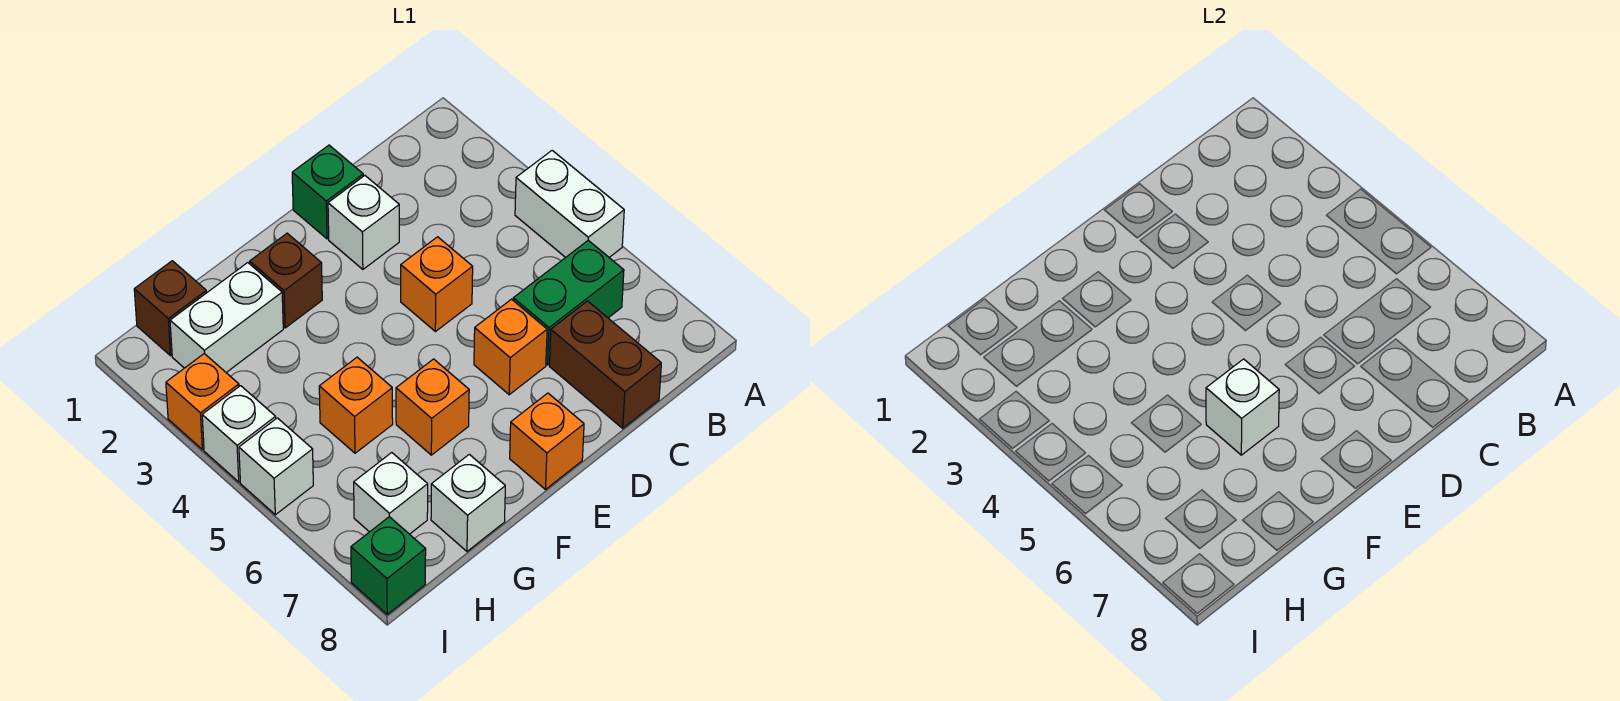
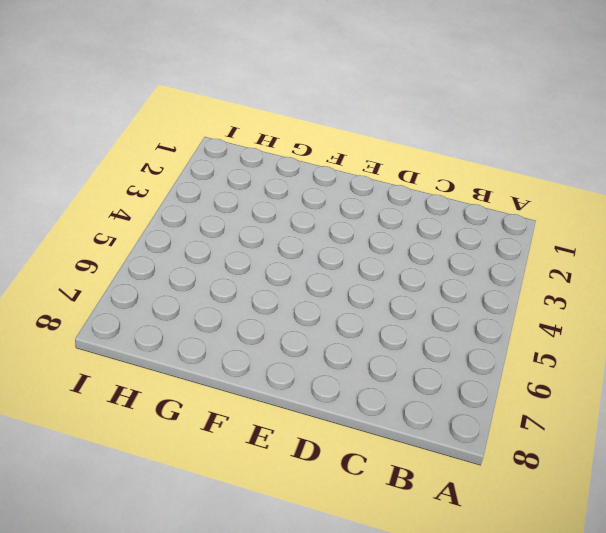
none -> white brick A4:A5 level 1
none -> green brick B6:C6 level 1
none -> brown brick C7:C8 level 1

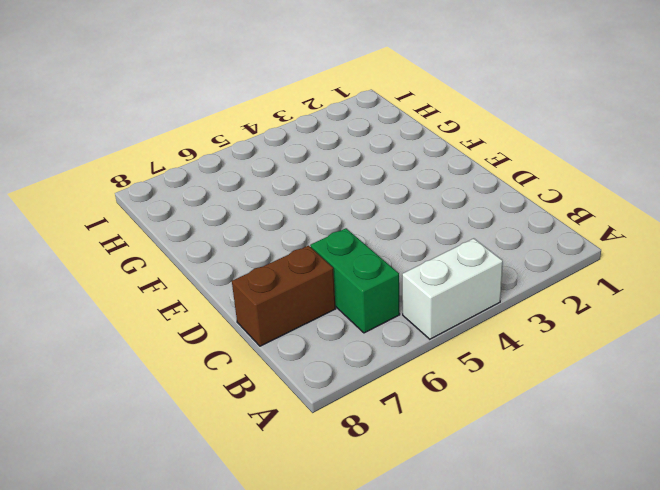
none -> green brick D1 level 1
none -> white brick D2 level 1
none -> orange brick D4 level 1

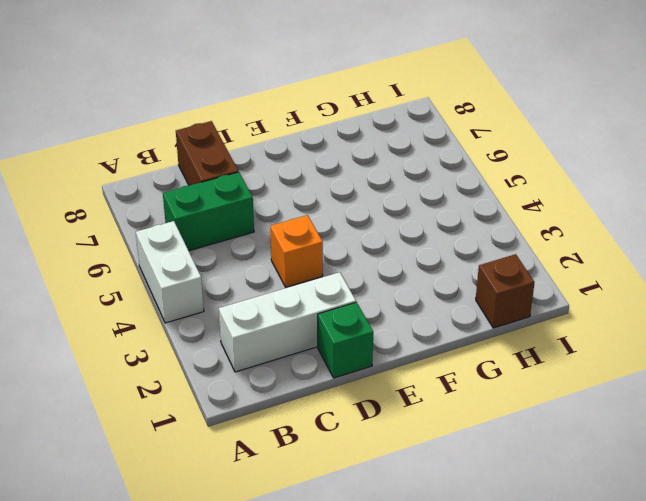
white brick B2:D2 level 1 -> white brick D2 level 1
none -> orange brick D6 level 1
none -> orange brick E8 level 1
none -> brown brick F2 level 1

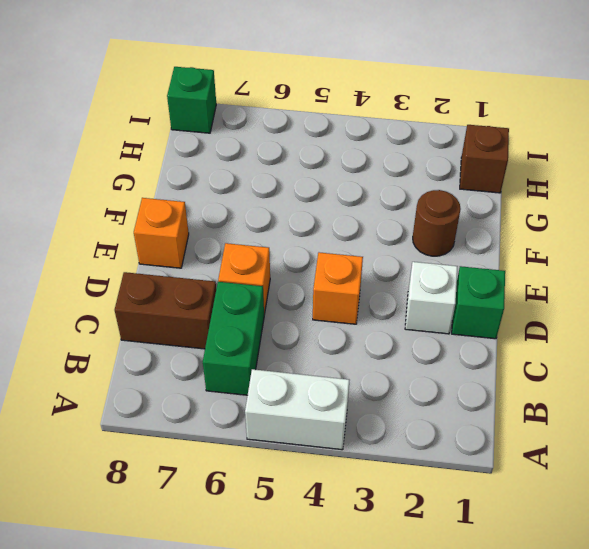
brown round brick F2 level 1 -> brown brick F2 level 1
none -> orange brick F6 level 1
none -> white brick G2:H2 level 1
none -> orange brick G5 level 1

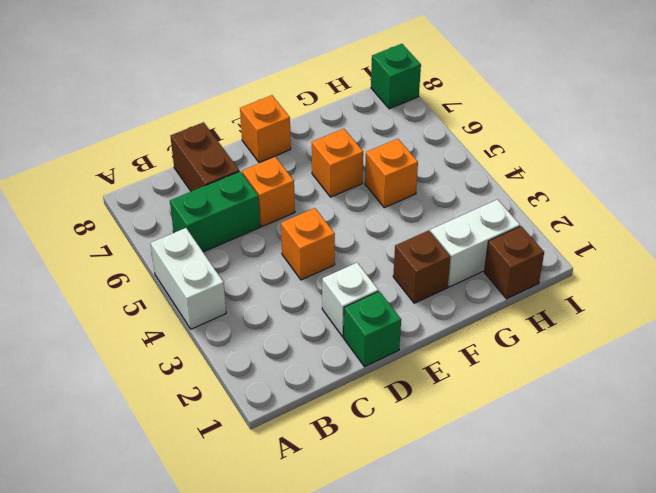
none -> white brick G8 level 1
none -> white brick H7 level 1
none -> orange brick I3 level 1

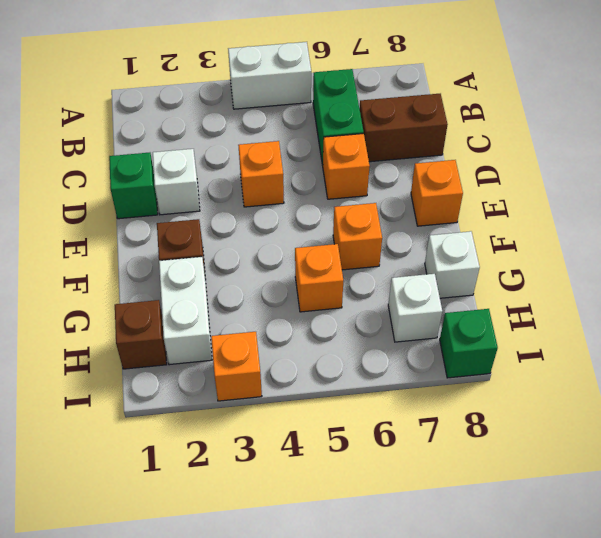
none -> white brick I4 level 1
none -> white brick I5 level 1
none -> white brick F6 level 2

